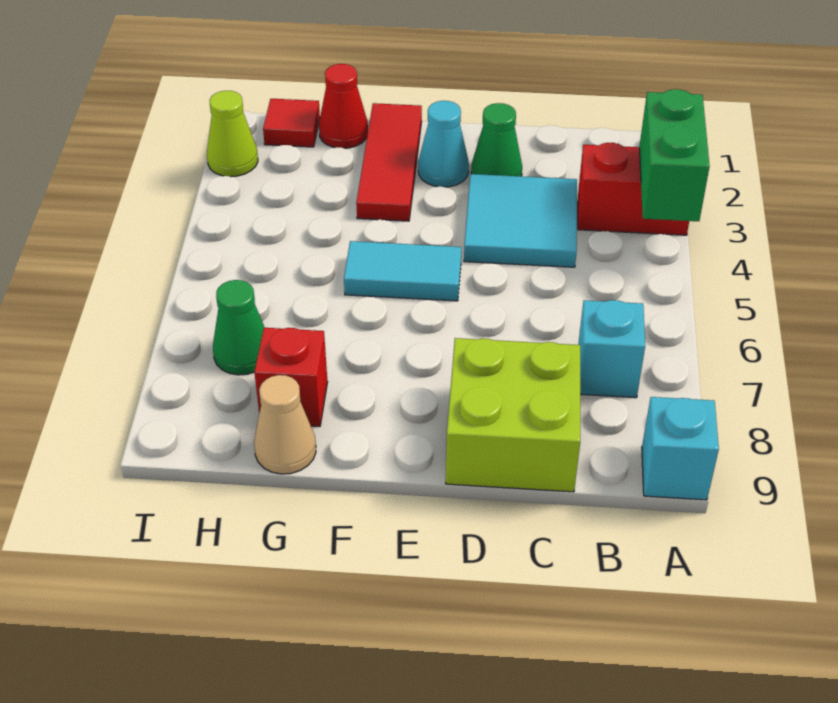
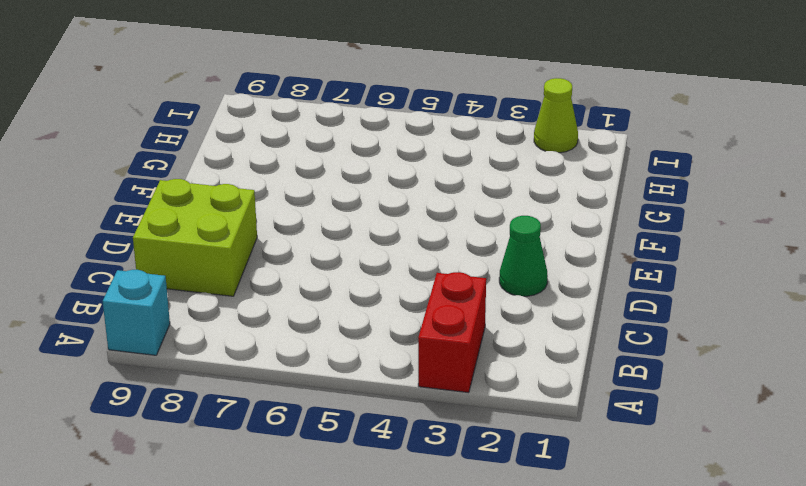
none -> cyan brick B7 level 1
none -> cyan tile C3:D4 level 1
none -> cyan cone E2 level 1

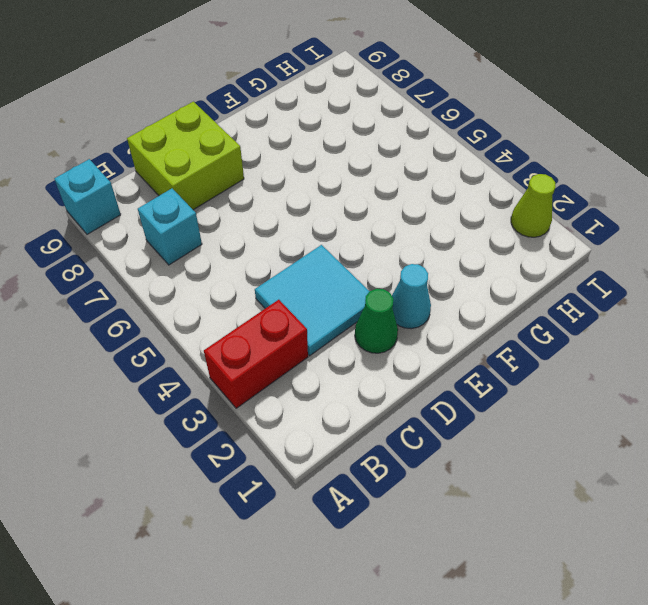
none -> cyan tile E5:F5 level 1
none -> red tile F1:F3 level 1
none -> red cone G1 level 1

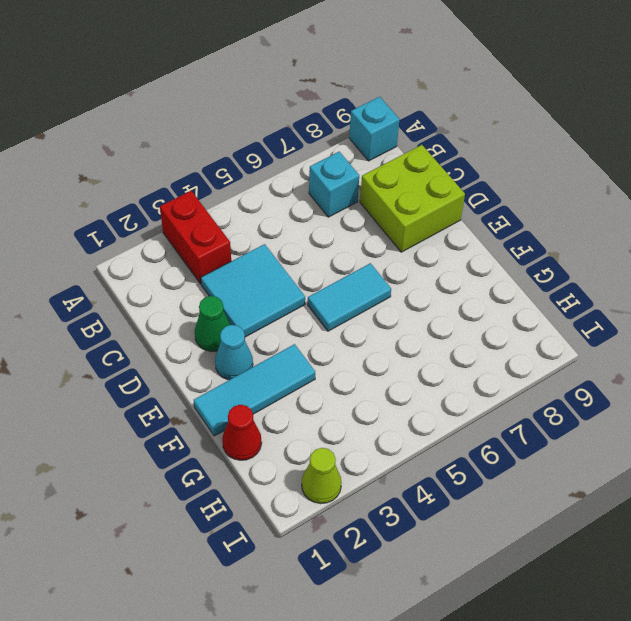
cyan tile E5:E6 level 1 -> cyan tile E5:F5 level 1
cyan tile F1:F3 level 1 -> red tile F1:F3 level 1
none -> red brick G8 level 1
none -> tan cone G9 level 1
none -> red tile H1 level 1

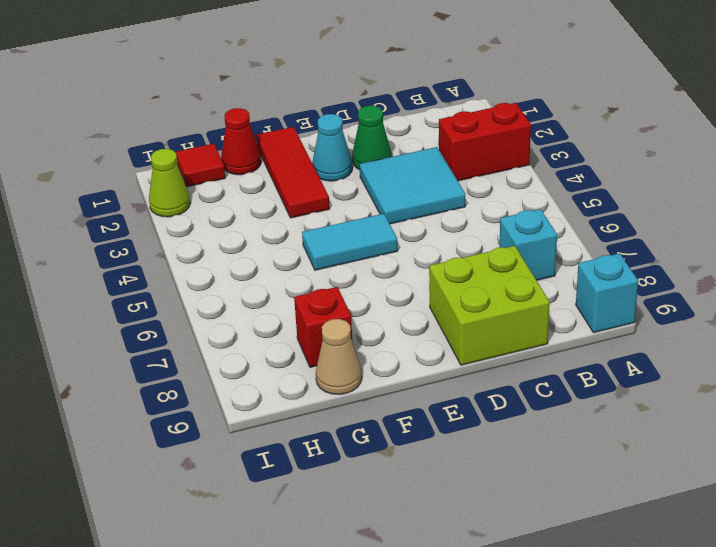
none -> green cone H7 level 1
none -> green brick A3:A4 level 2

